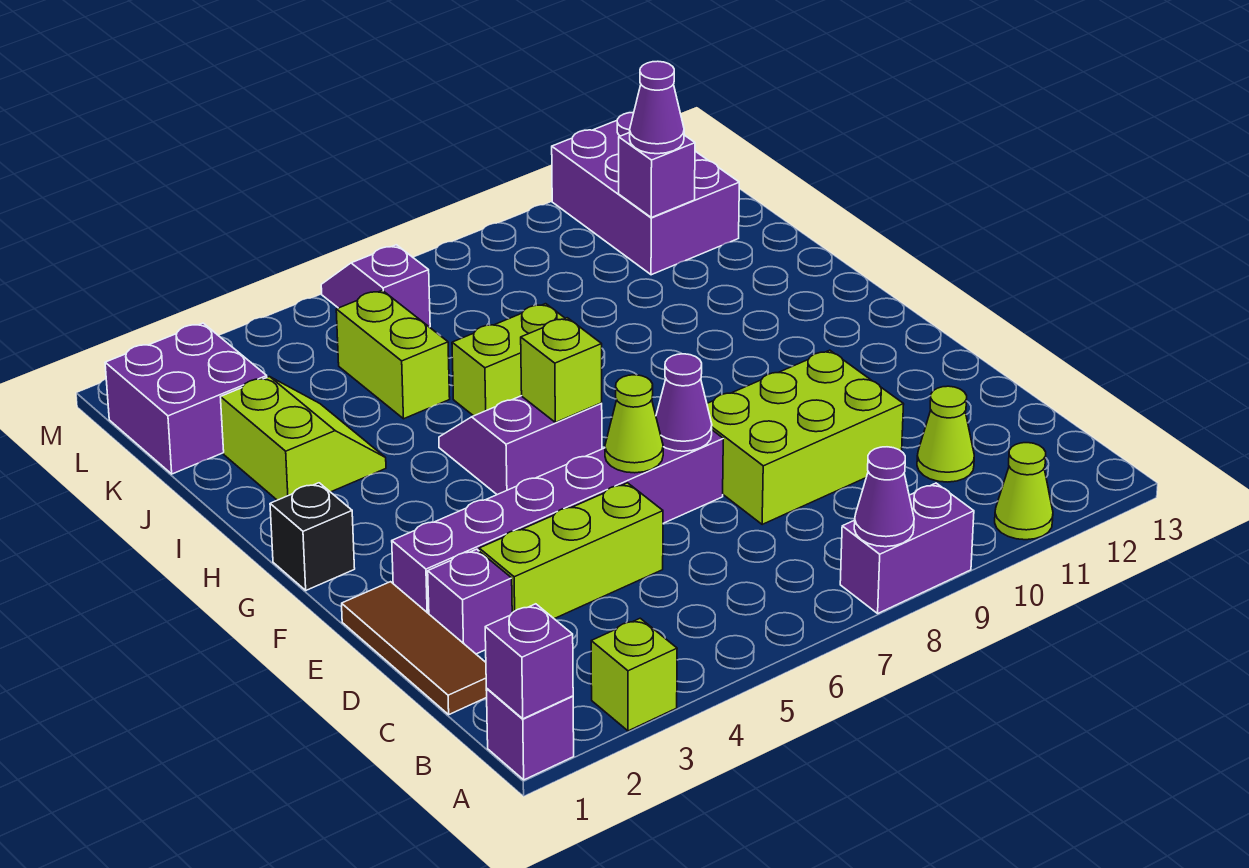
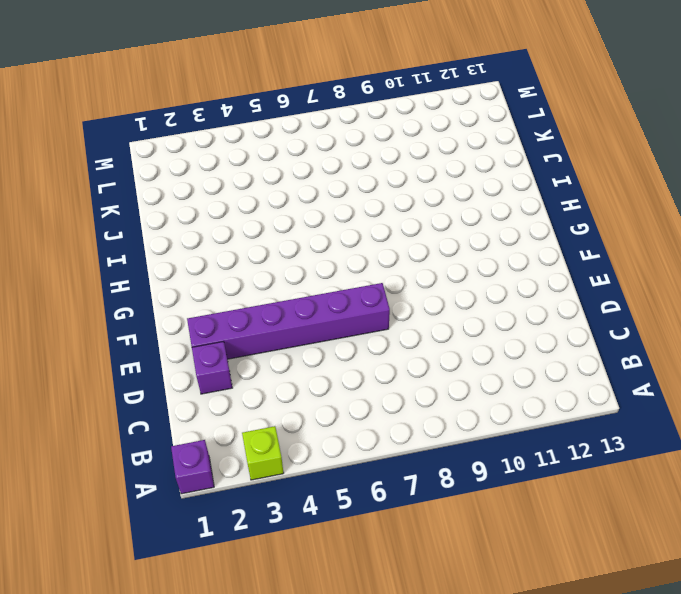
none -> purple brick A8:A9 level 1
none -> lime cone A11 level 1
none -> brown tile C1:E1 level 1

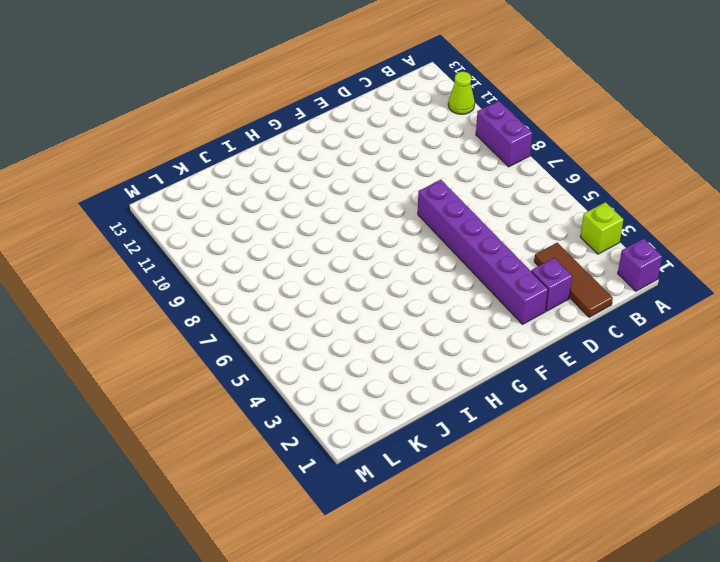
brown tile C1:C3 level 1 -> brown tile C1:E1 level 1
none -> lime cone C11 level 1
none -> lime brick D3:D5 level 1
none -> lime brick D8:E10 level 1

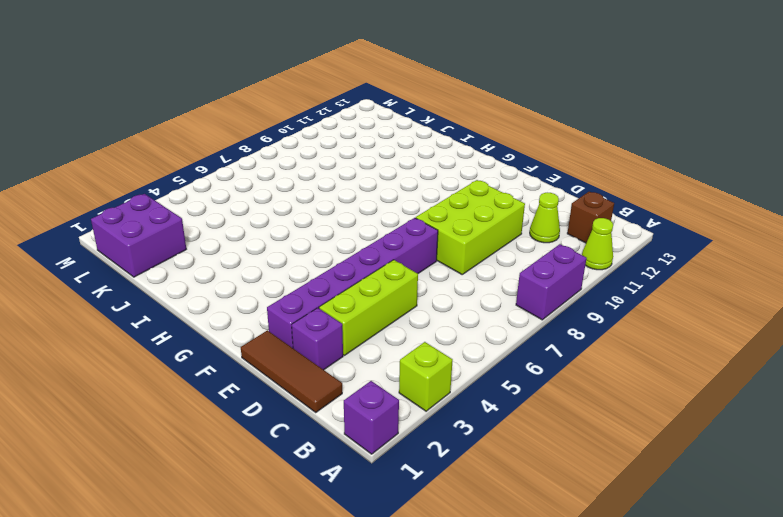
brown brick B12 level 1 -> none
none -> black brick G1 level 1
none -> purple slope G5:H6 level 1 top G
none -> lime slope I2:J3 level 1 top 2

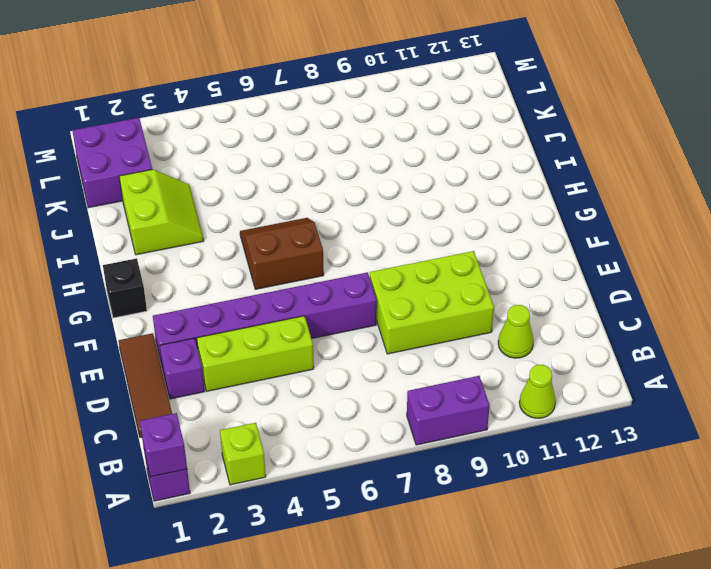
brown slope G5:H6 level 1 top G -> purple slope G5:H6 level 1 top G
none -> lime brick I6:I7 level 1
none -> lime brick J5:K5 level 1
none -> purple brick K11:M12 level 1

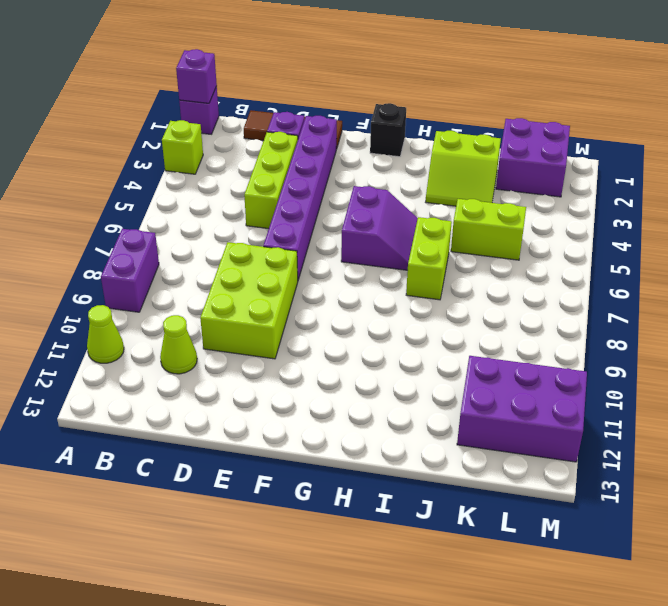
none -> purple slope L6:M6 level 1 top L
none -> purple cone A8 level 2
none -> lime cone E6 level 2

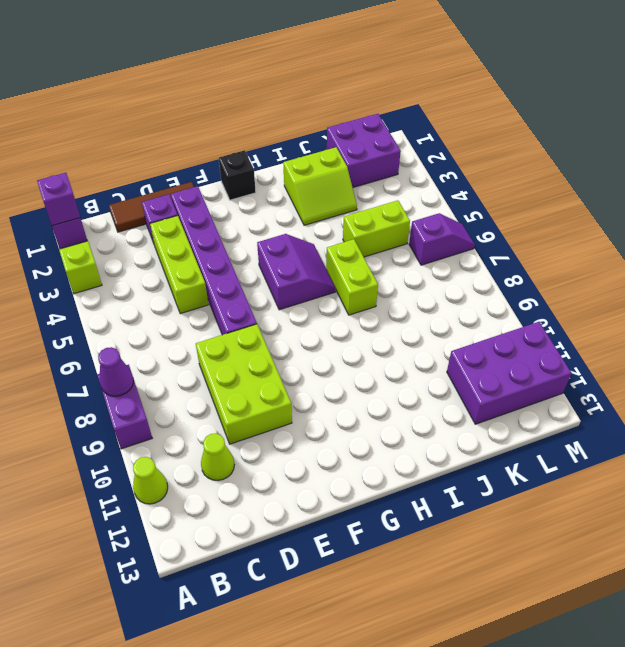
none -> lime cone E6 level 2
none -> purple cone E7 level 2
none -> lime brick G6 level 2

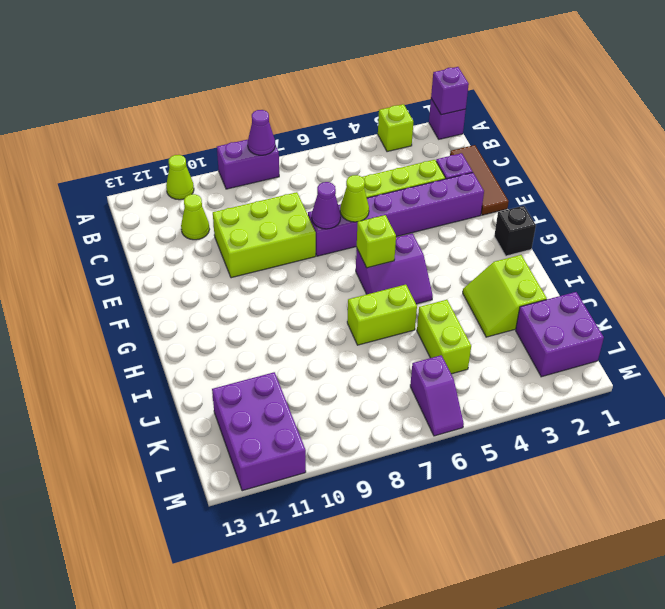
none -> purple brick K11 level 2
none -> purple cone K11 level 3

